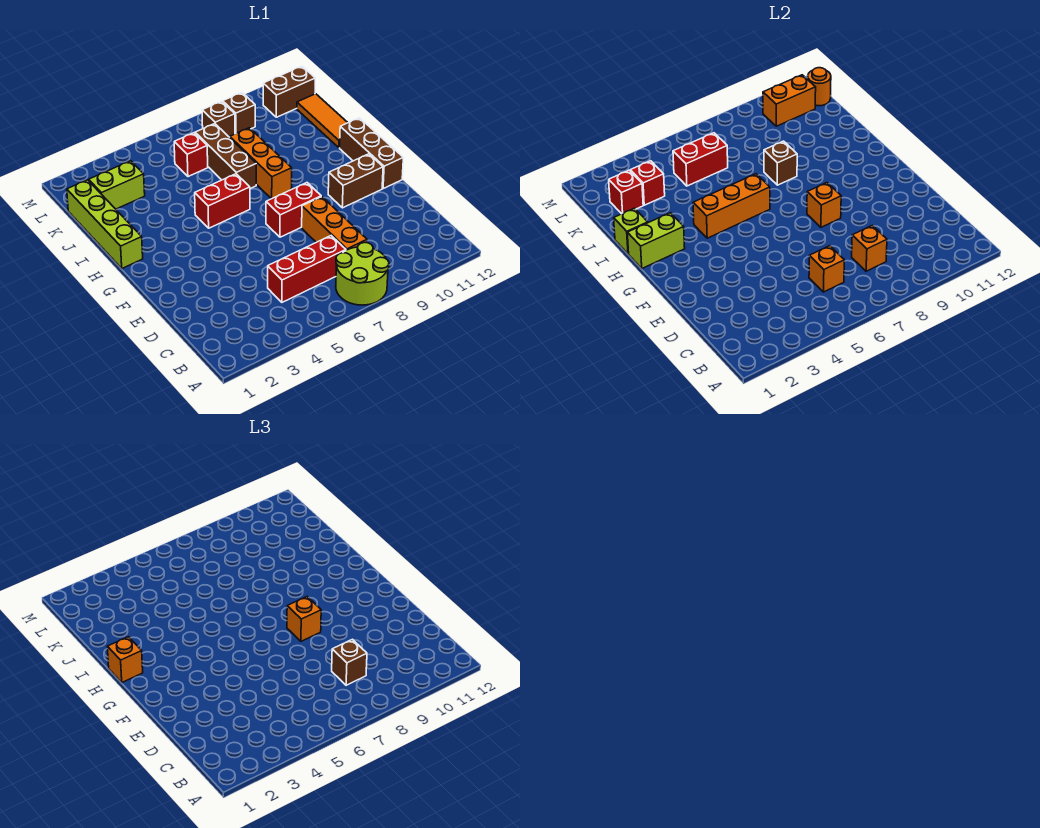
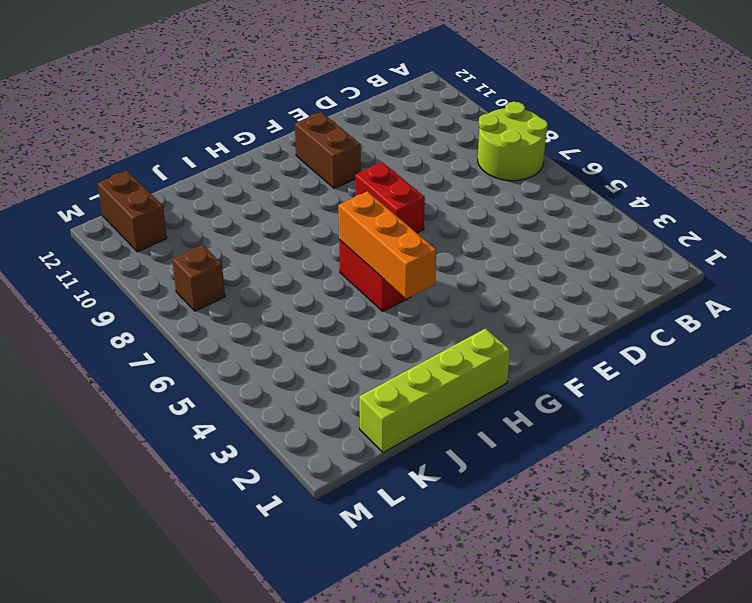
none -> red brick C5:C7 level 1
none -> orange brick C8:E8 level 1
none -> brown brick F12:H12 level 1
none -> orange brick H8:J8 level 1

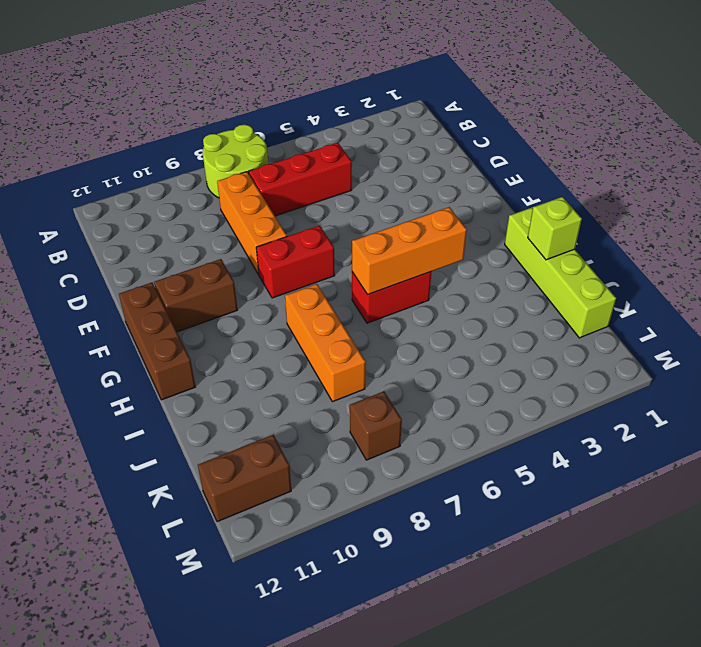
none -> brown brick I7:K7 level 1
none -> orange tile I12:K12 level 1
none -> lime brick K2:K3 level 1
none -> red brick K6 level 1

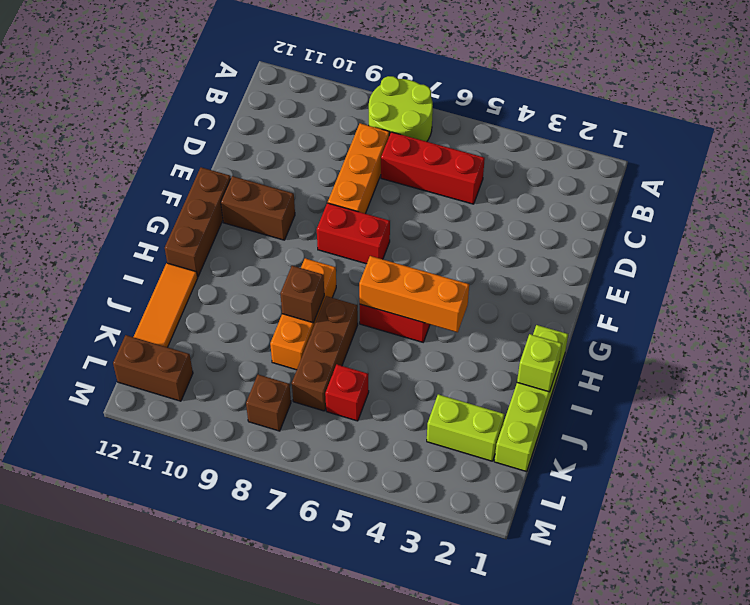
none -> brown brick L9 level 1
none -> orange brick C6 level 2
none -> orange brick C8 level 2
none -> orange brick F8 level 2

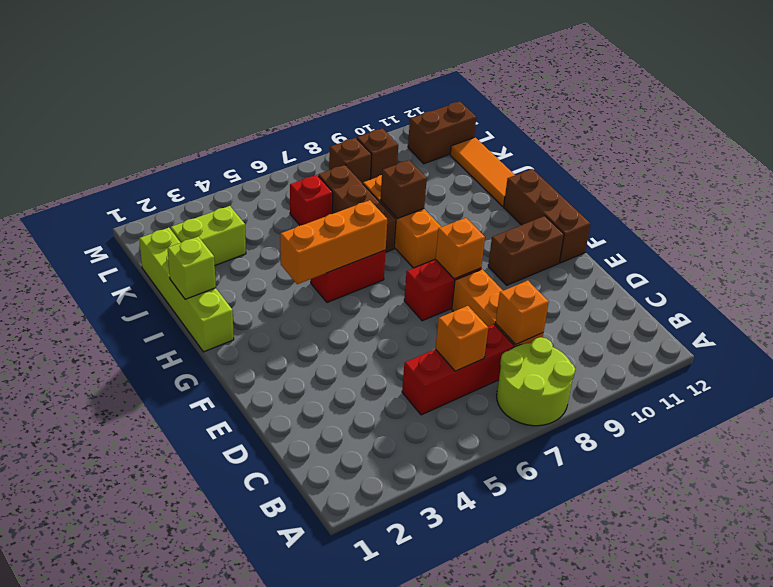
none -> lime brick H1:H2 level 2
none -> red brick K2 level 2
none -> red brick K3 level 2
none -> red brick K5:K6 level 2

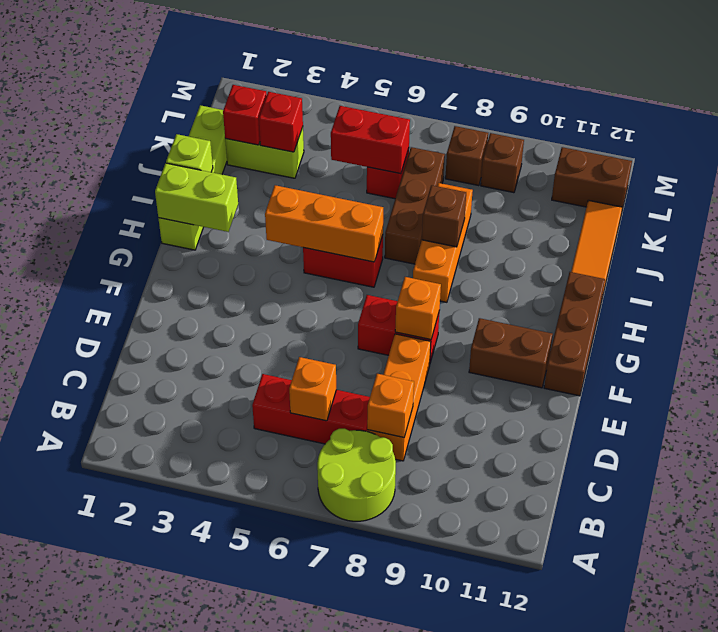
none -> orange brick L10:L11 level 2
none -> orange round brick L12 level 2
none -> brown brick C8 level 3
none -> orange brick F8 level 3

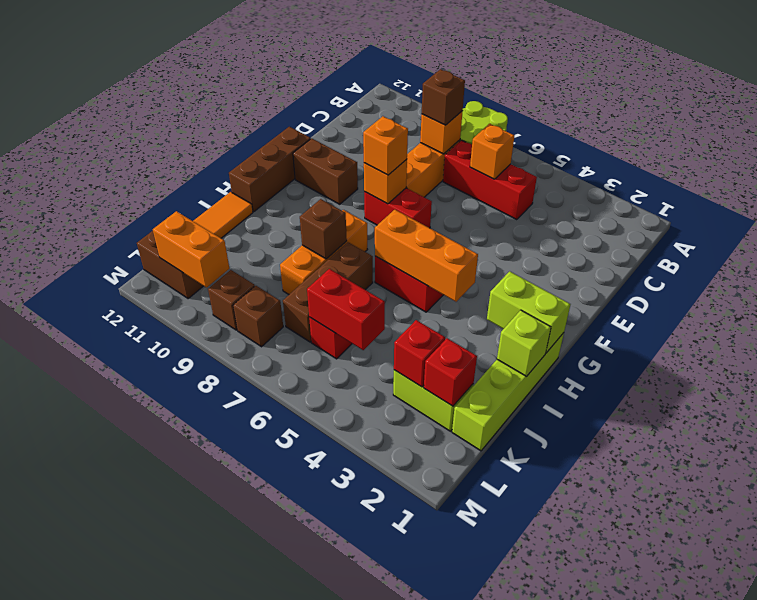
none -> orange round brick L12 level 2
none -> orange brick H1 level 3

